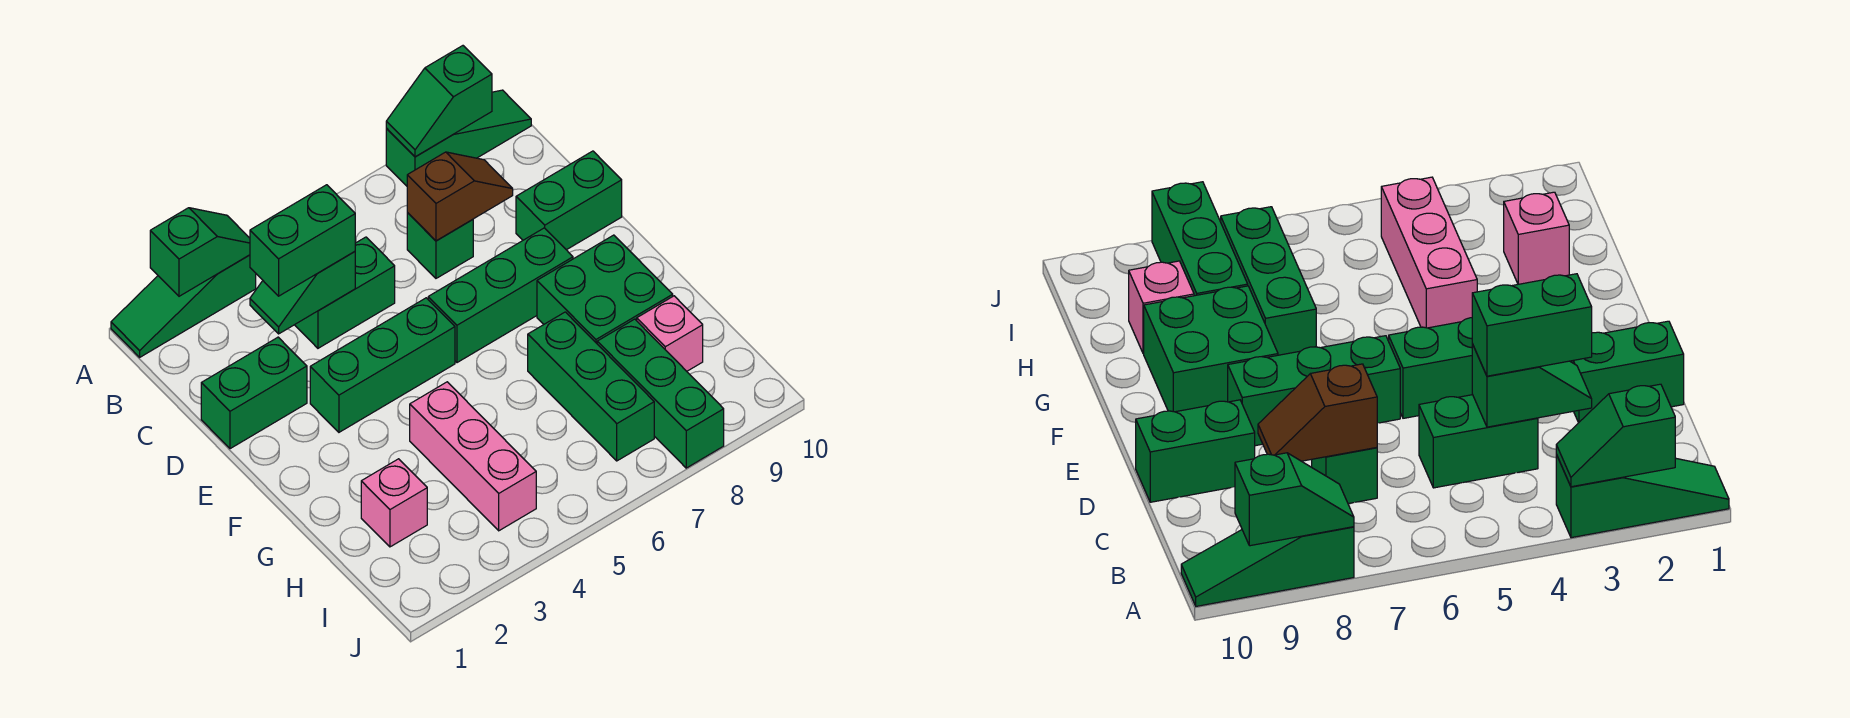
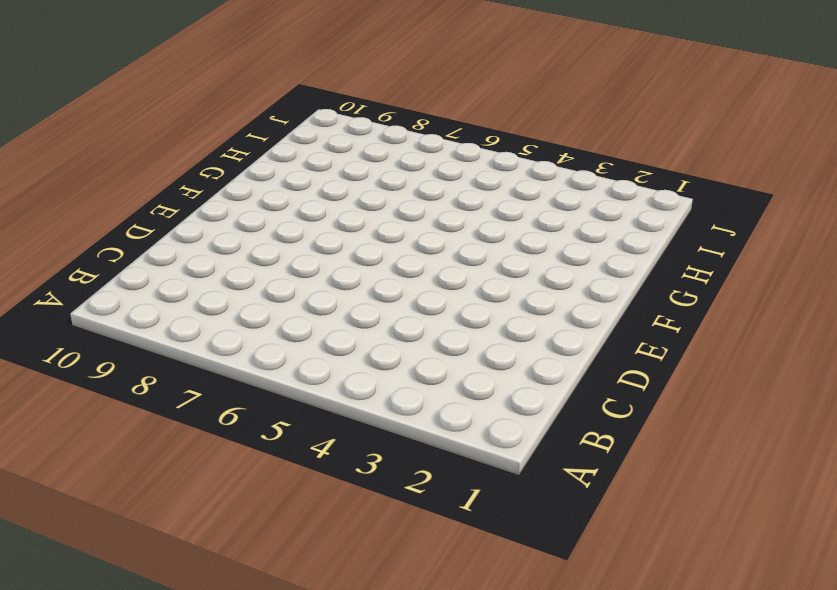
none -> green slope A1:A3 level 1 top 3
none -> green slope A8:A10 level 1 top 8
none -> green brick C4:C5 level 1

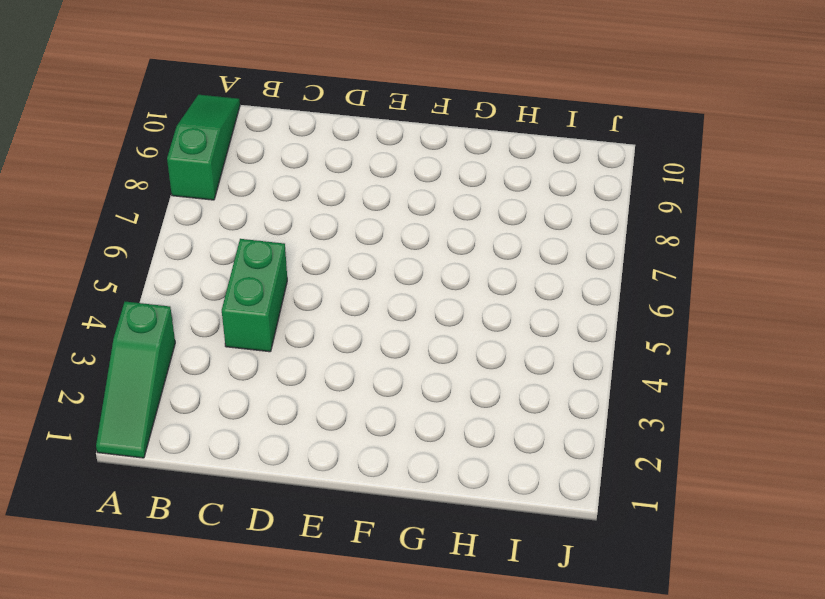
none -> green brick C7 level 1
none -> green brick D1:D2 level 1
none -> green brick D9:D10 level 1

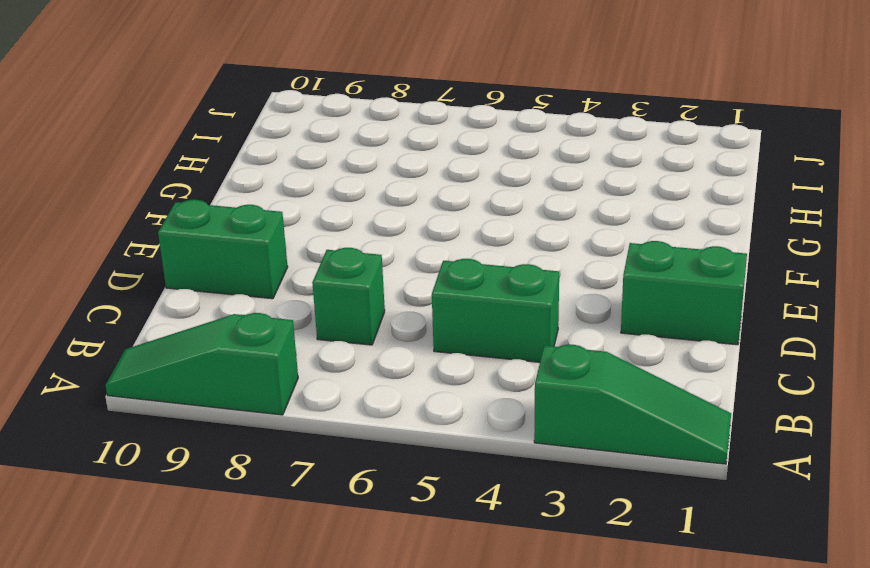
none -> green brick E3:E5 level 1
none -> green brick E6:E8 level 1
none -> green brick F8:G9 level 1

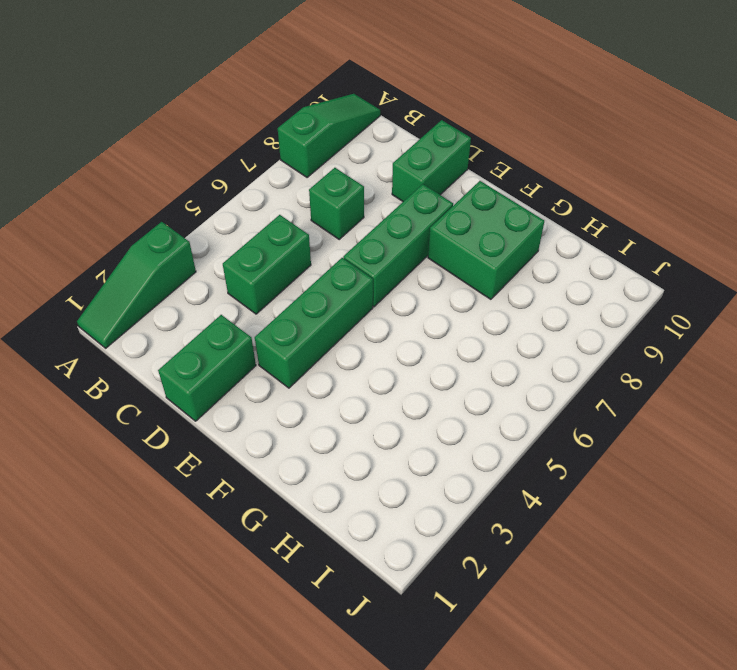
none -> pink brick G4:I4 level 1
none -> green brick G7:I7 level 1
none -> pink brick H2 level 1

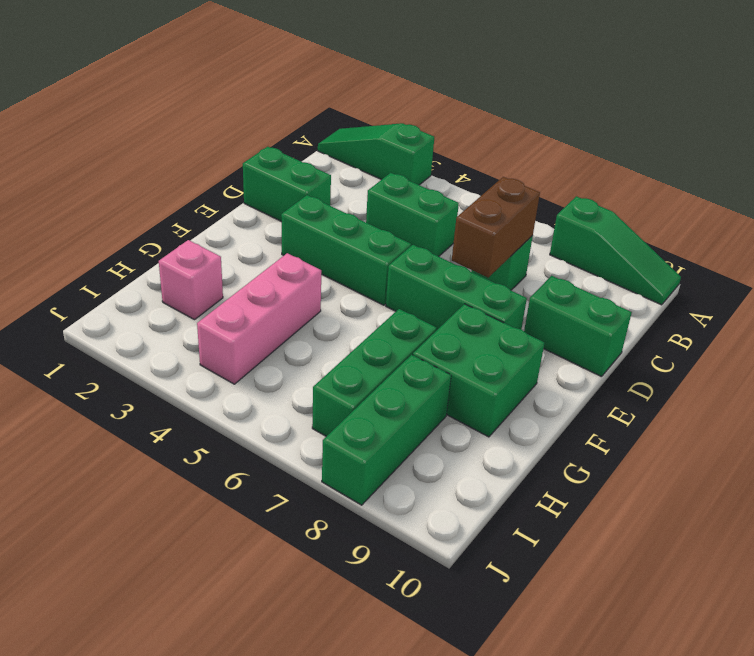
brown brick C7:D7 level 2 -> brown slope C7:C8 level 2 top 7
none -> pink brick H9 level 1
none -> green slope A2:A3 level 2 top 2
none -> green slope A8:A9 level 2 top 9

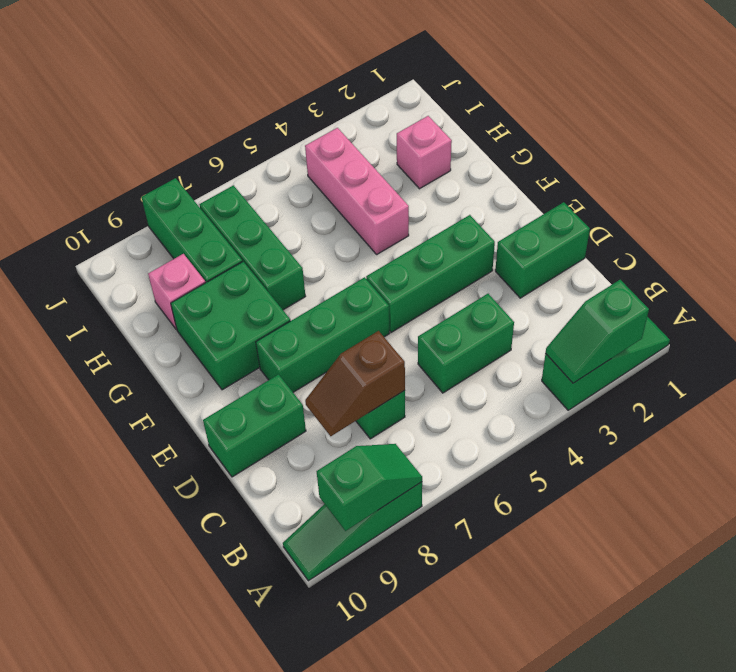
none -> green slope C3:C4 level 2 top 4
none -> green brick C3:C4 level 3

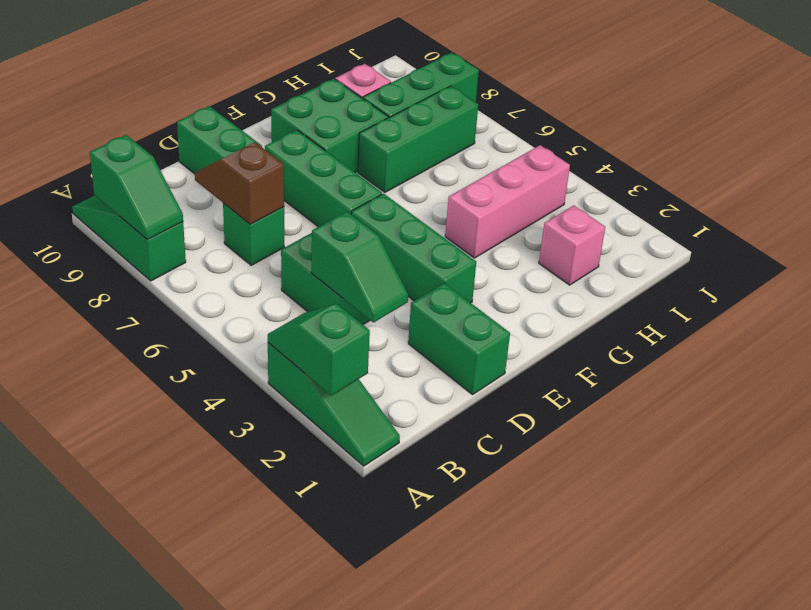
none -> green brick C3:C4 level 3

